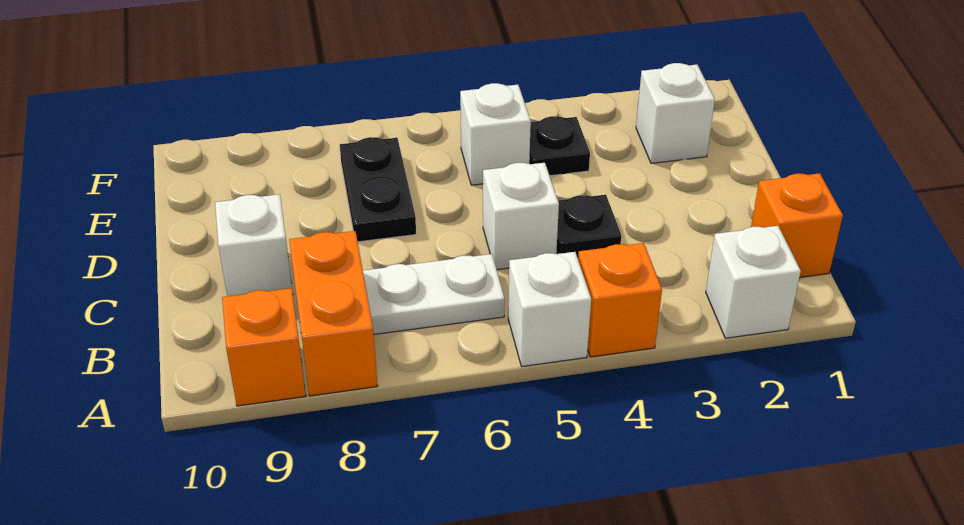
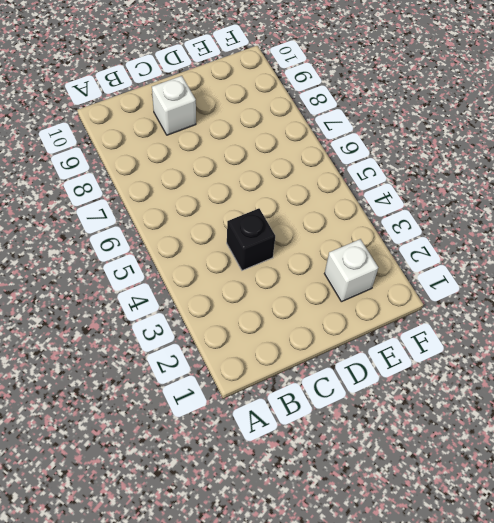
black brick C4 level 1 -> black plate C4 level 1
none -> white brick A2 level 1
none -> orange brick A4 level 1
none -> white brick A5 level 1

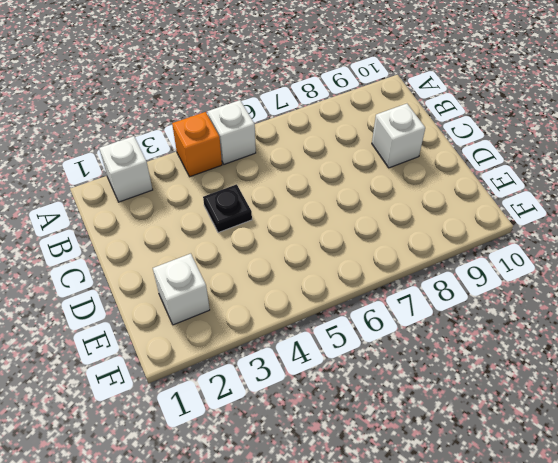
none -> orange brick A8:B8 level 1
none -> orange brick A9 level 1
none -> orange brick B1 level 1

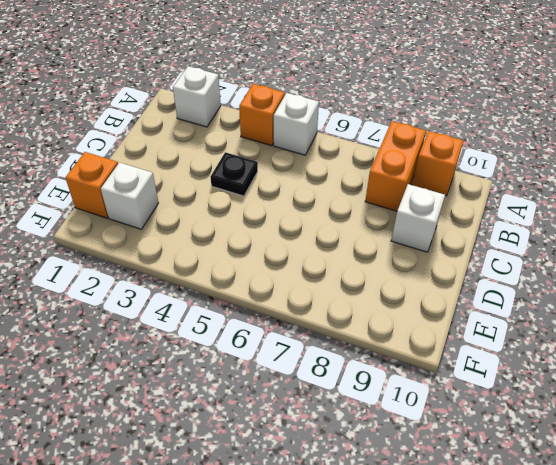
orange brick E1 level 1 -> orange brick B1 level 1
none -> white plate B6:B7 level 1
none -> white brick C5 level 1
none -> black plate D7:E7 level 1

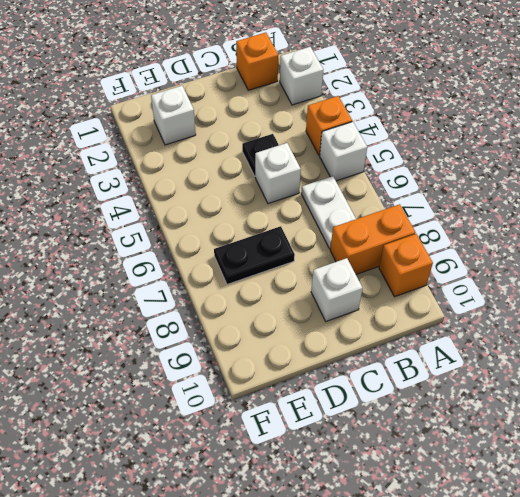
none -> black plate E4 level 1
none -> white brick E5 level 1

